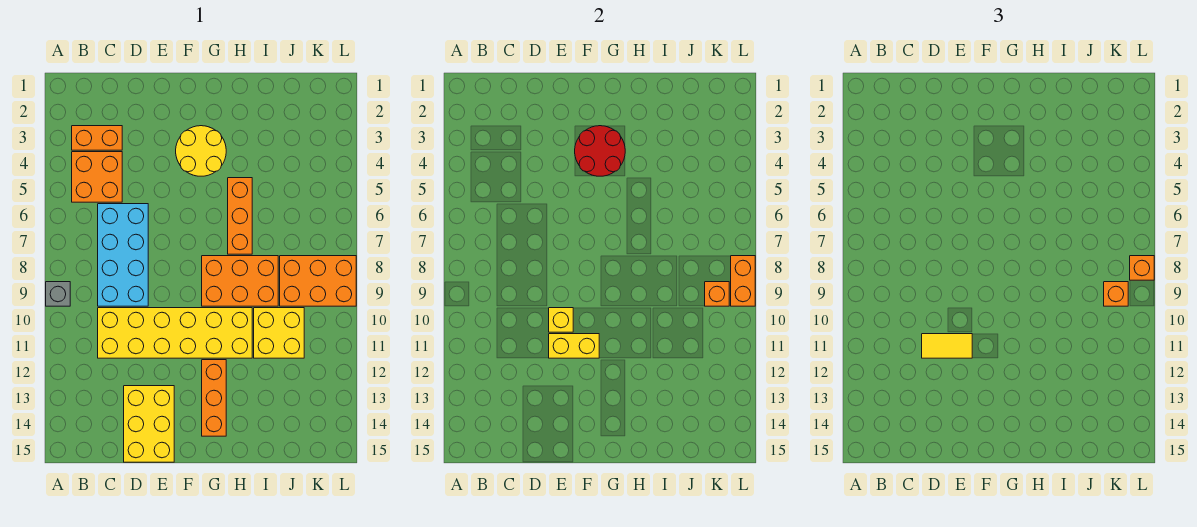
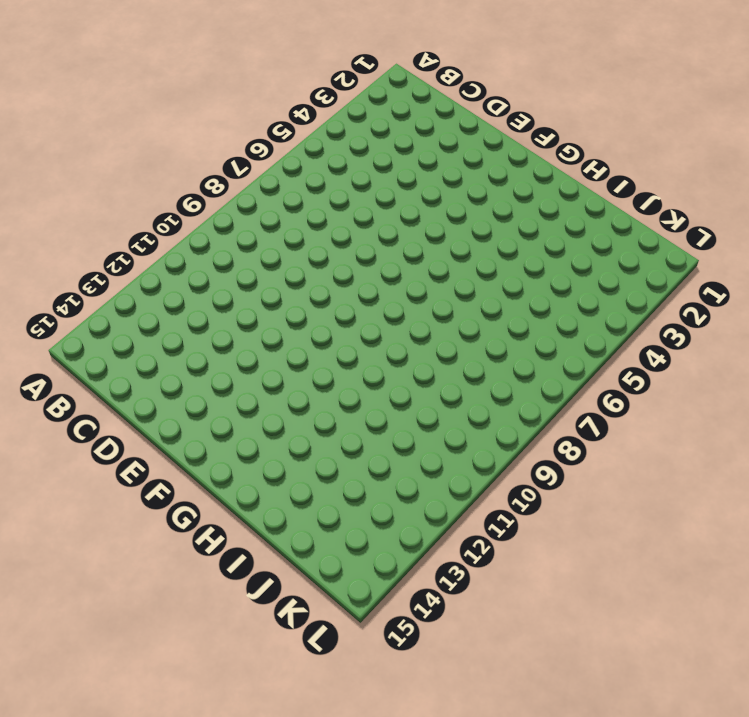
none -> grey brick A9 level 1
none -> orange brick B3:C3 level 1
none -> orange brick B4:C5 level 1

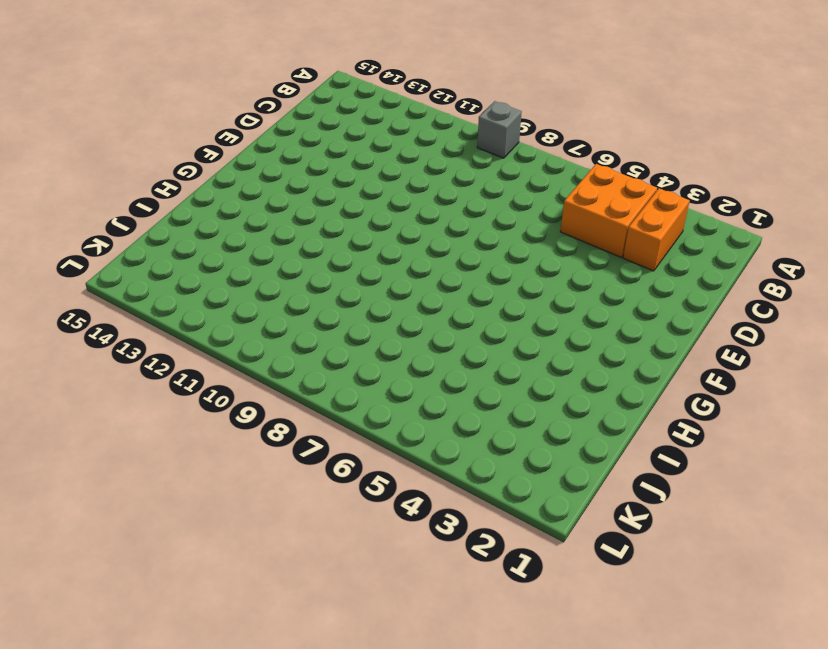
none -> cyan brick C6:D9 level 1
none -> yellow brick C10:H11 level 1
none -> yellow brick D13:E15 level 1

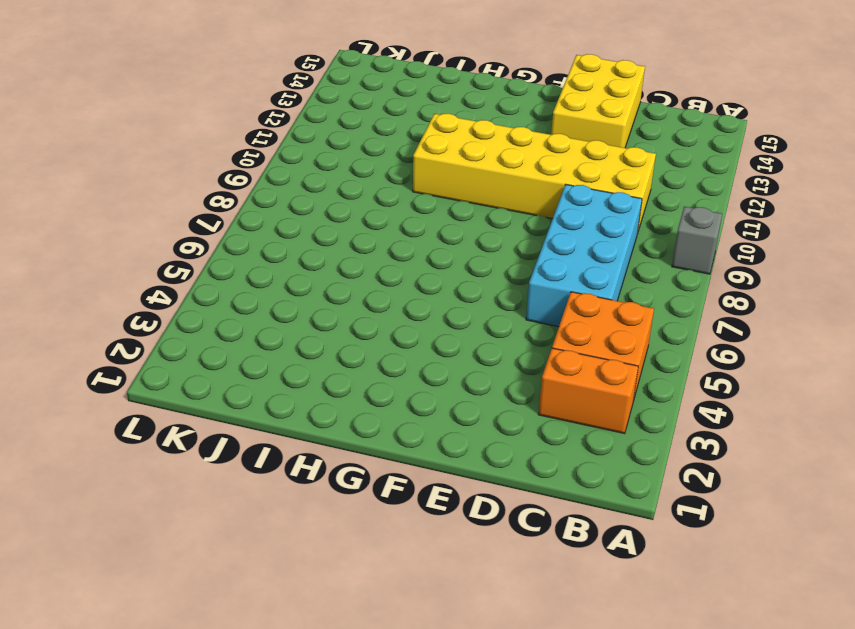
none -> yellow round brick F3:G4 level 1
none -> orange brick G8:I9 level 1
none -> orange brick G12:G14 level 1

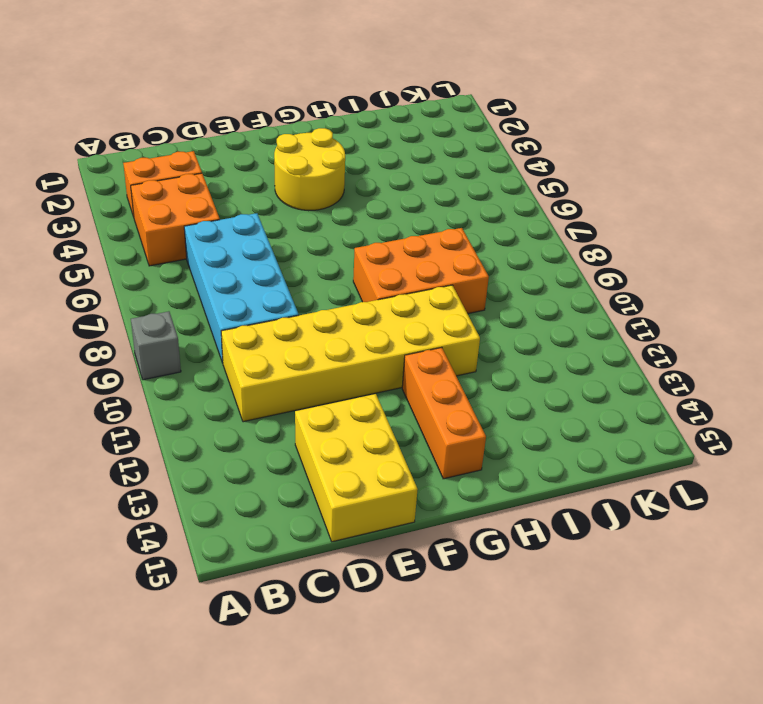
none -> orange brick H5:H7 level 1
none -> yellow brick I10:J11 level 1
none -> orange brick J8:L9 level 1

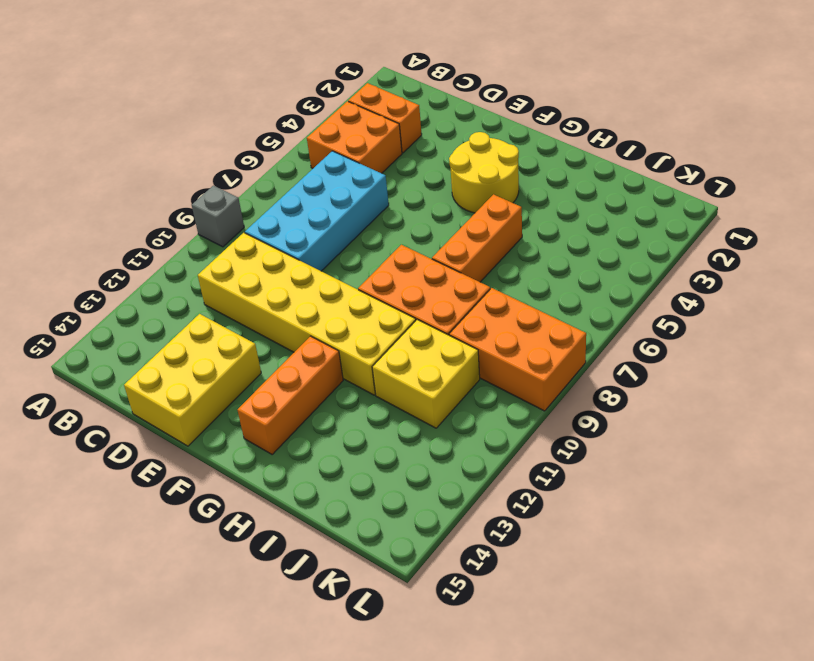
none -> yellow brick E10 level 2
none -> yellow brick E11:F11 level 2
none -> red round brick F3:G4 level 2

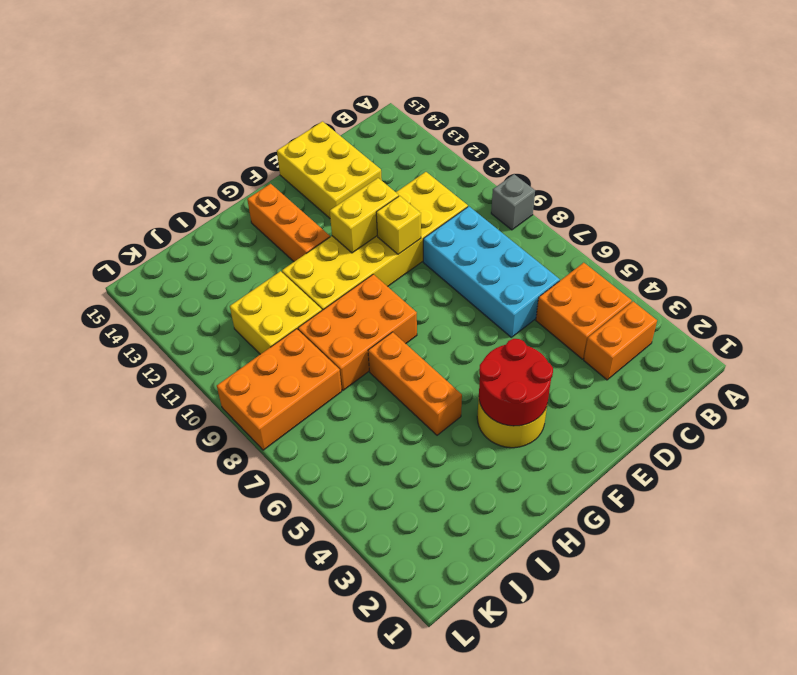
none -> orange brick K9 level 2
none -> orange brick L8:L9 level 2
none -> yellow tile D11:E11 level 3

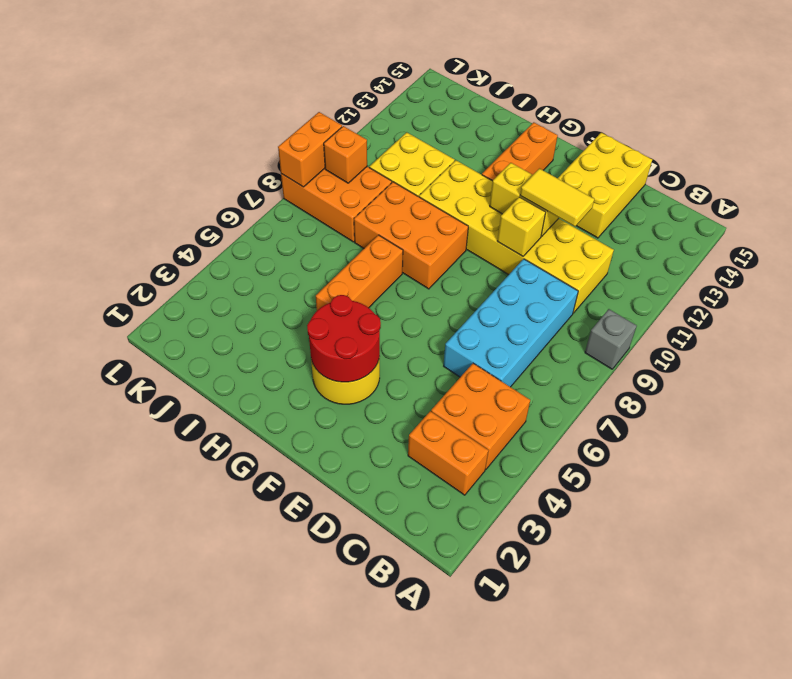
none -> orange brick K9 level 3
none -> orange brick L8 level 3

